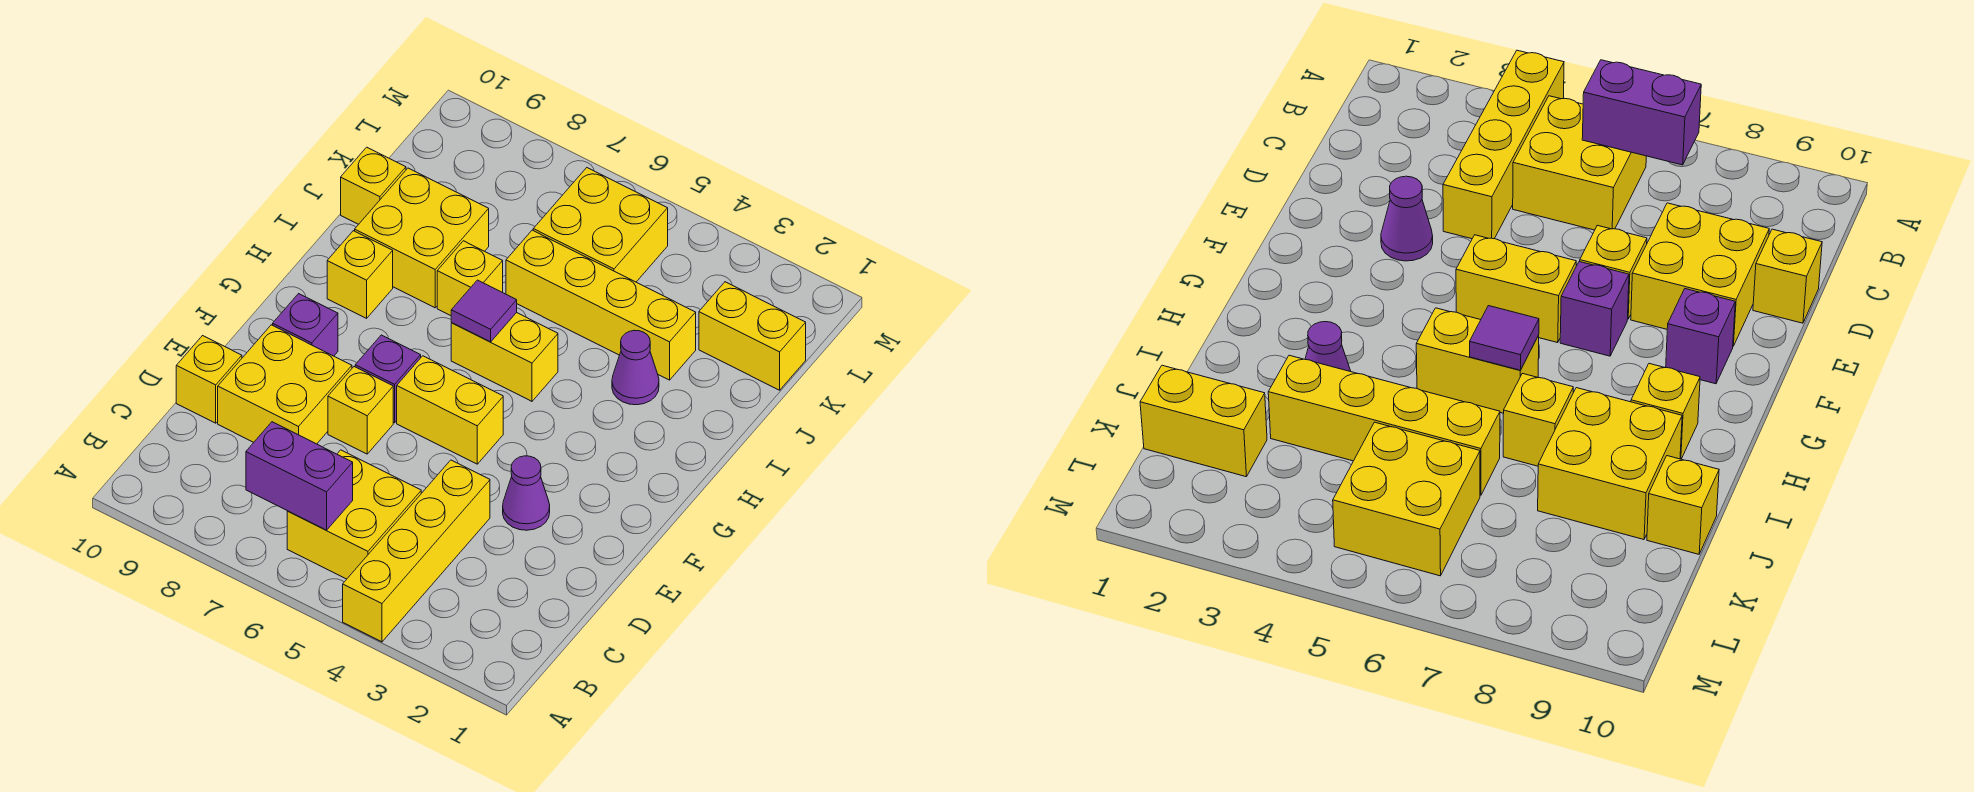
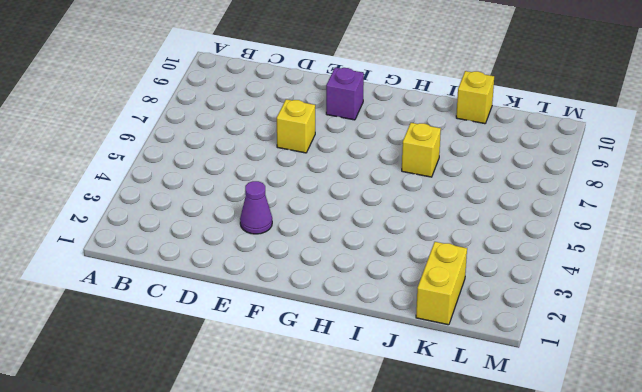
none -> yellow brick A4:D4 level 1
none -> yellow brick B5:C6 level 1
none -> yellow brick D8:E9 level 1

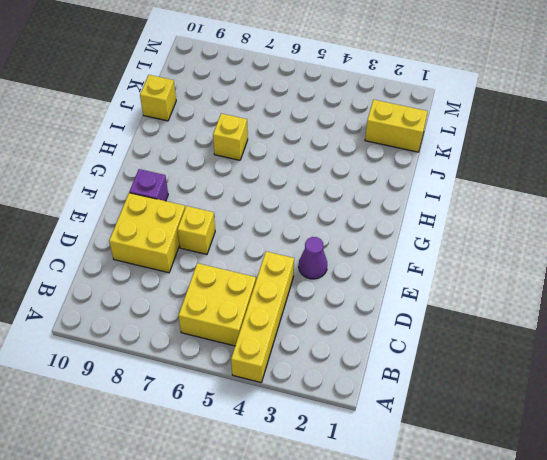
none -> yellow brick D10 level 1
none -> yellow brick F5:F6 level 1
none -> purple brick F7 level 1

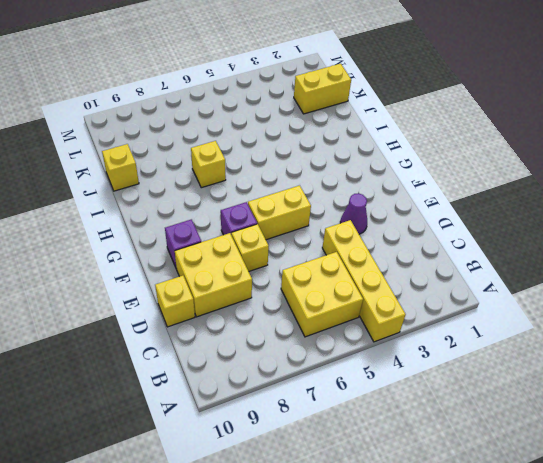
none -> yellow brick H5:H6 level 1
none -> yellow brick H9 level 1
none -> purple cone I3 level 1

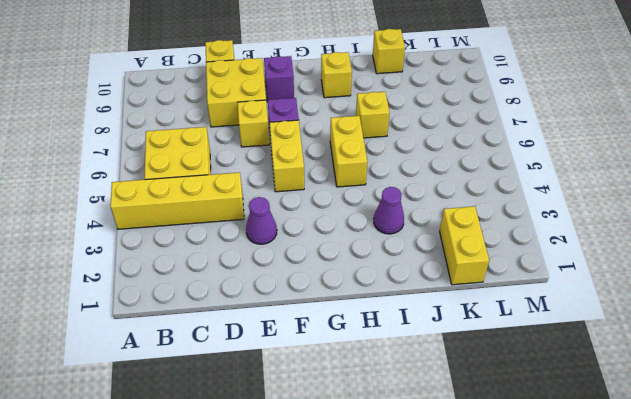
none -> yellow brick I8:J9 level 1
none -> yellow brick J3:J6 level 1
none -> yellow brick K5:L6 level 1

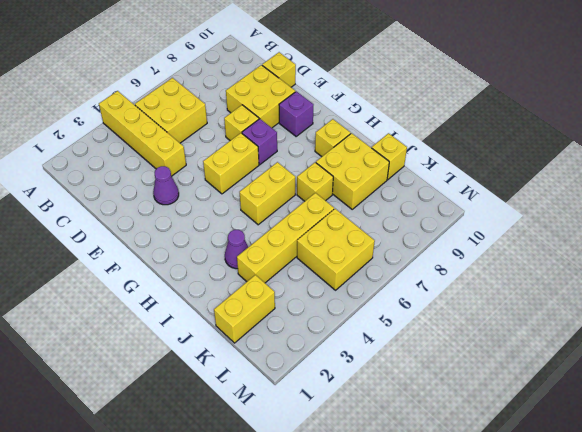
none -> purple brick B6:B7 level 2
none -> purple tile H6 level 2

